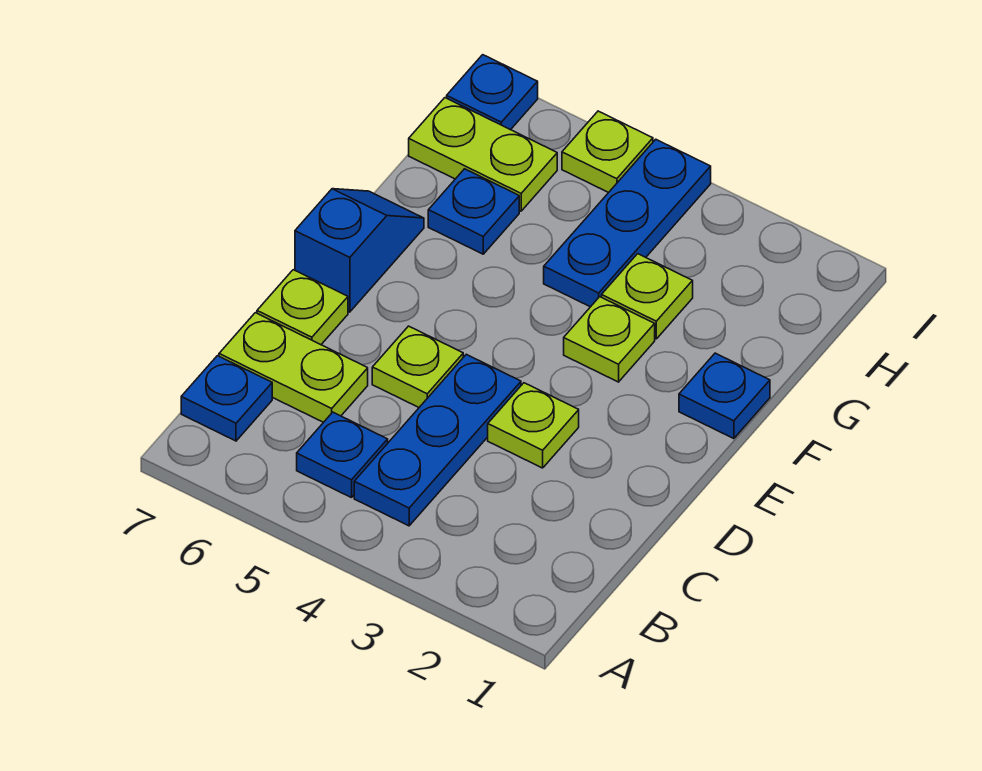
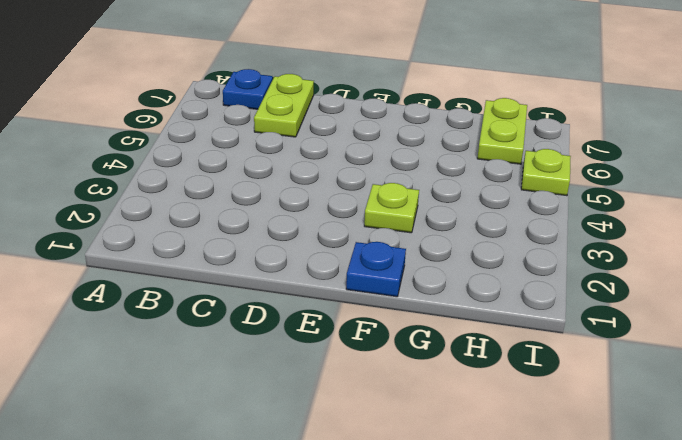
none -> blue plate B4:D4 level 1
none -> blue plate B5 level 1
none -> lime plate D3 level 1

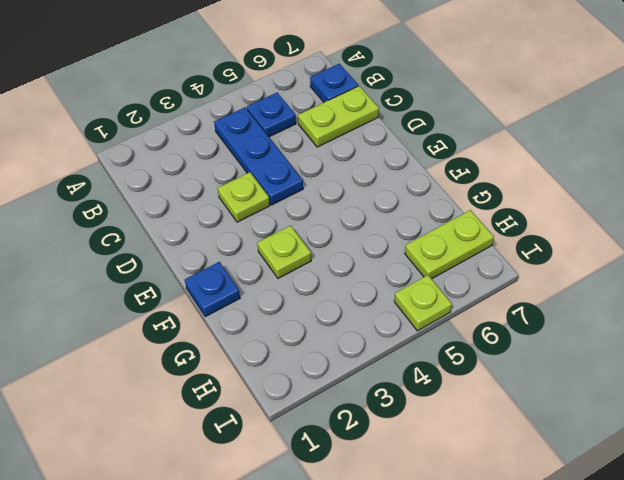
none -> lime plate D5 level 1
none -> lime plate D7 level 1
none -> blue slope E7:F7 level 1 top E

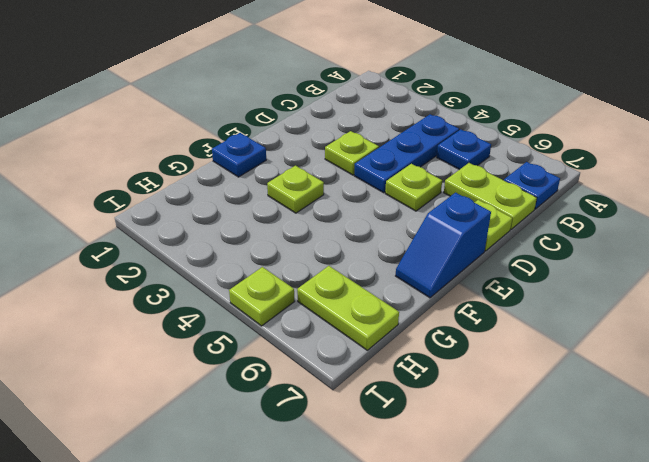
none -> lime plate G3 level 1
none -> blue plate G4:I4 level 1
none -> blue plate G6 level 1

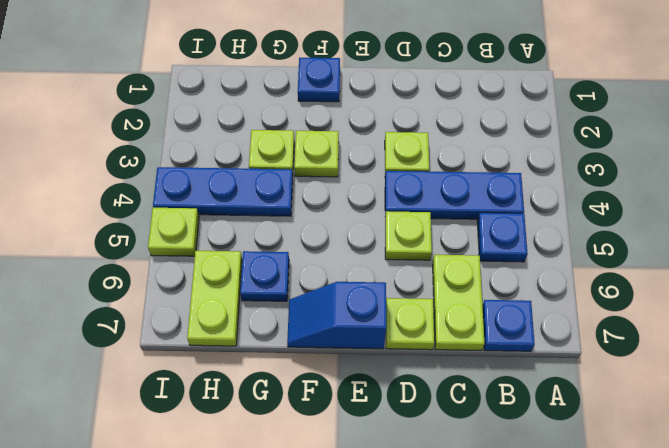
none -> blue plate I7 level 1

